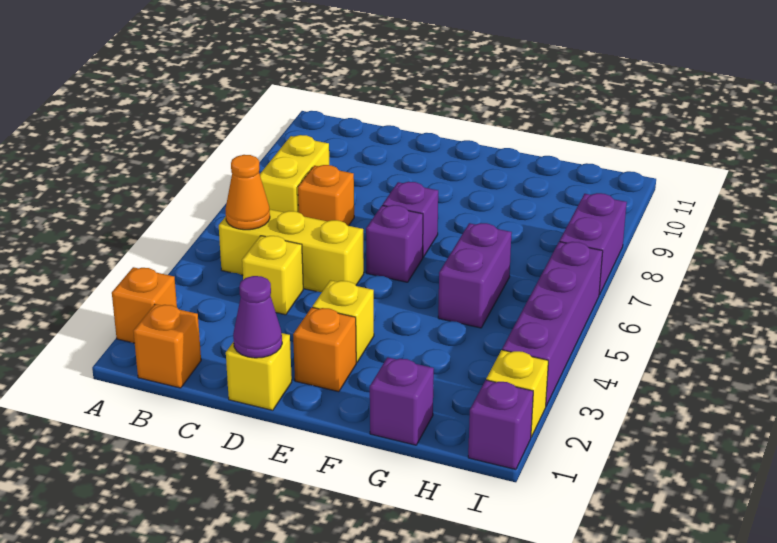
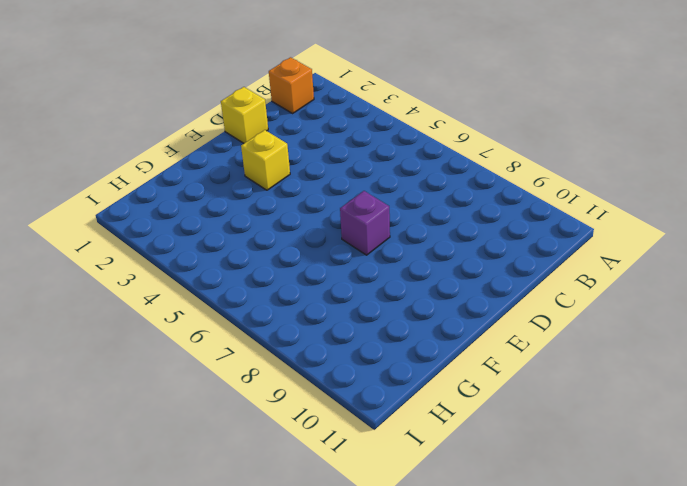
none -> orange brick A2 level 1
none -> yellow brick B5:D5 level 1
none -> yellow brick B7:B8 level 1

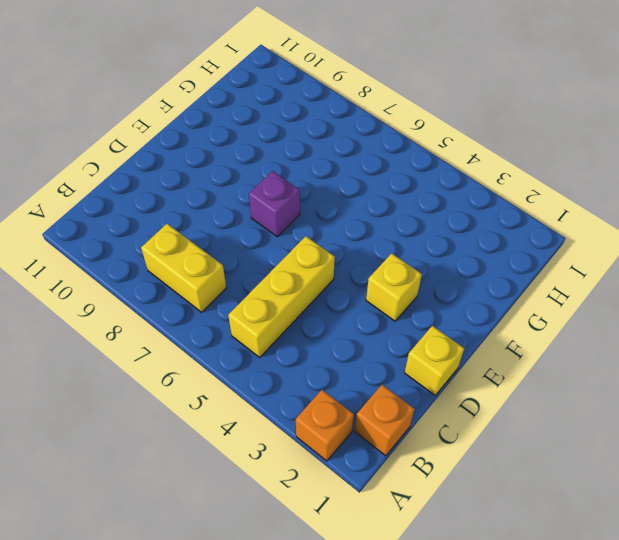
none -> yellow brick C4 level 1
none -> orange brick C7 level 1
none -> orange brick E2 level 1

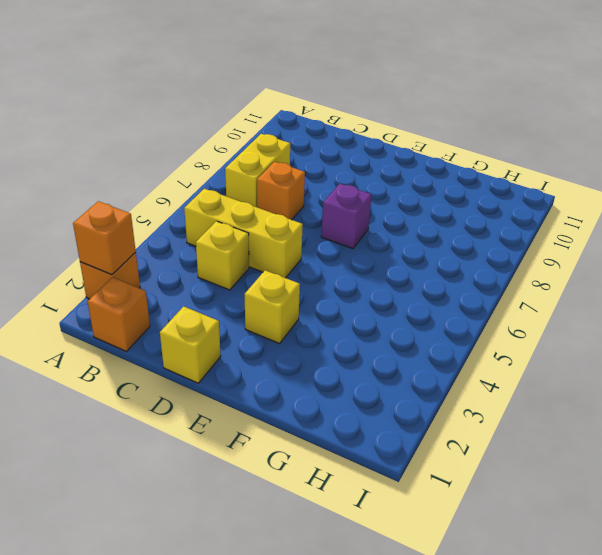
orange brick A2 level 2 -> orange brick E2 level 1
none -> purple brick E6 level 1
none -> purple brick G1 level 1
none -> purple brick G5:G6 level 1

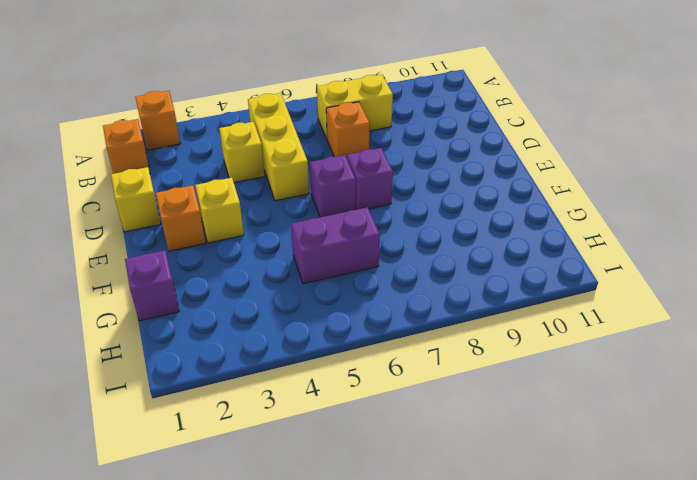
none -> purple brick I1 level 1
none -> yellow brick I2 level 1
none -> purple brick I3:I6 level 1

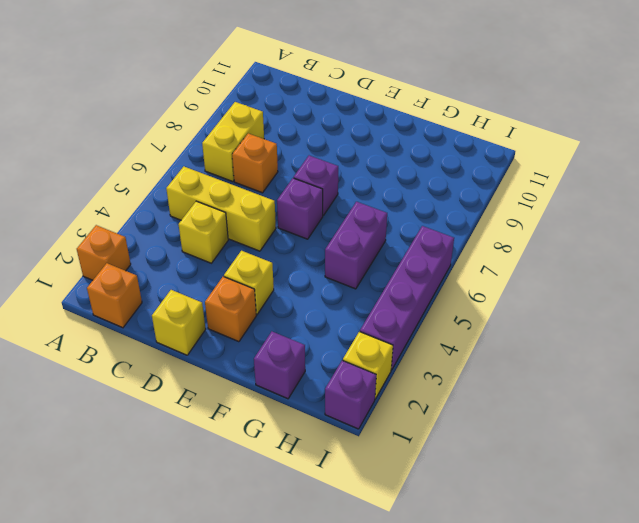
none -> purple brick I7:I8 level 1
none -> orange cone B5 level 2
none -> purple cone D1 level 2

